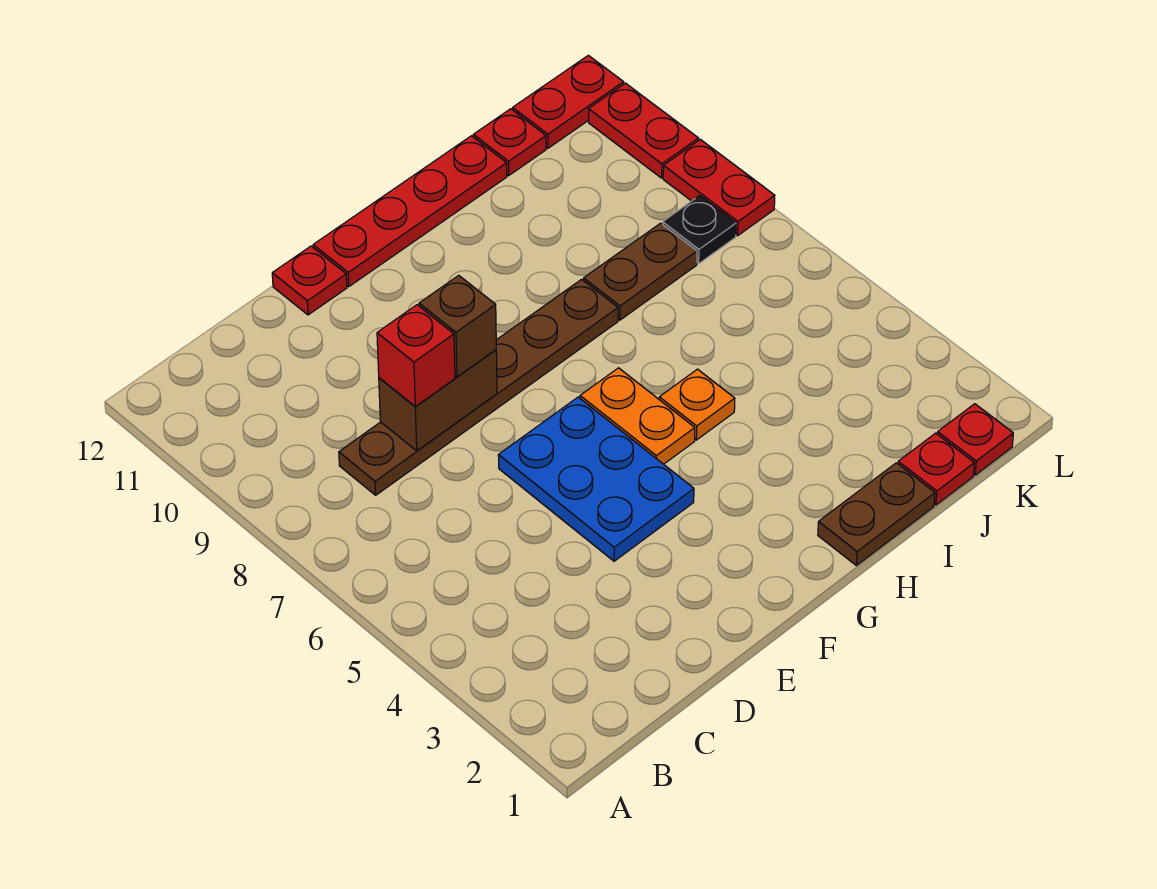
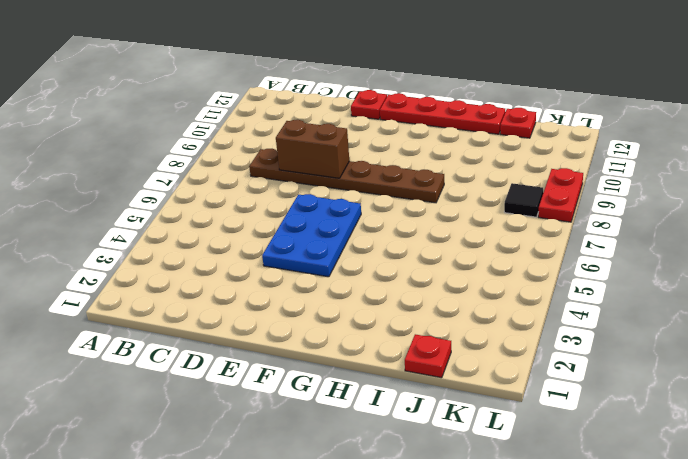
black tile K8 level 1 -> black plate K8 level 1
none -> orange plate G5:G6 level 1
none -> brown plate H1:I1 level 1
none -> orange plate H5 level 1

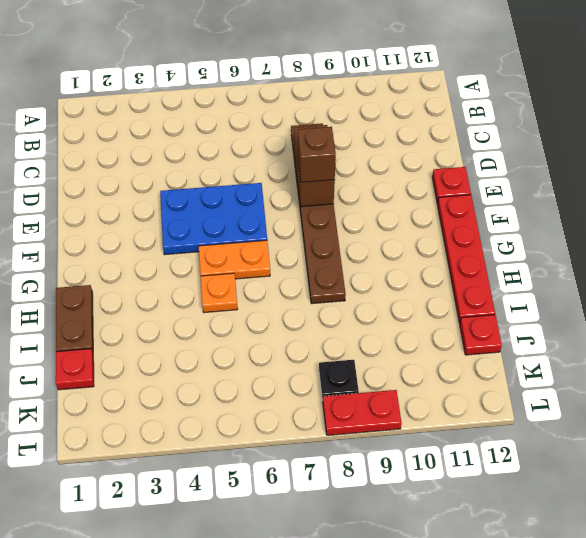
none -> brown plate I8:J8 level 1
none -> red plate K1 level 1
none -> red plate K12:L12 level 1

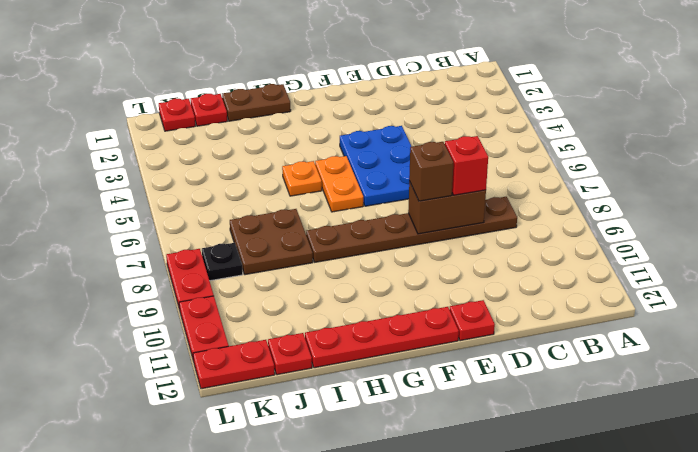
brown plate I7:J8 level 1 -> brown plate I8:J8 level 1

